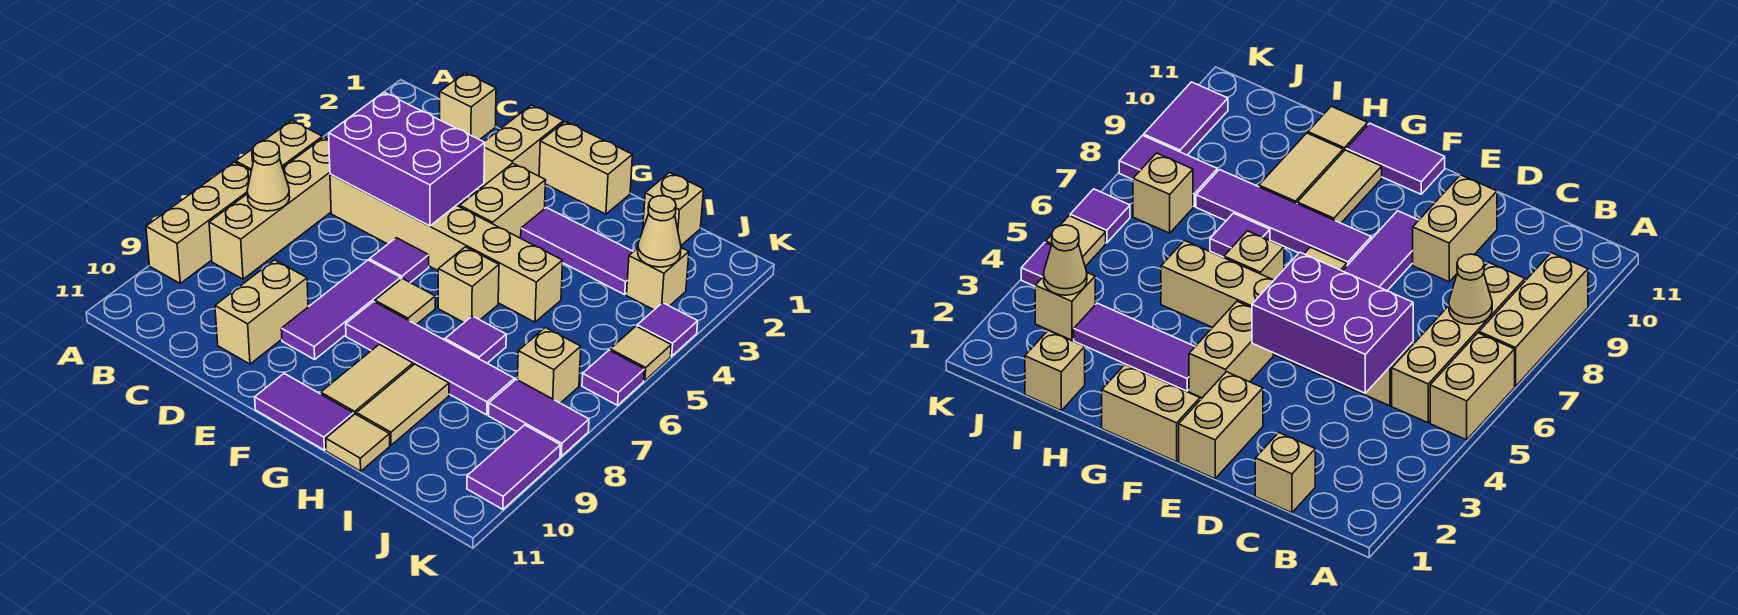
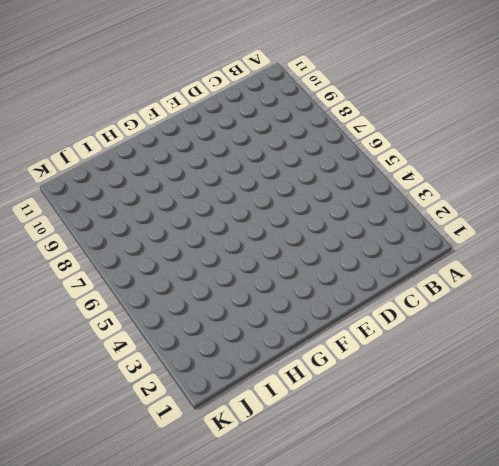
none -> tan brick A5:A6 level 1
none -> tan brick A7:A9 level 1
none -> tan brick B5:B8 level 1
none -> tan brick C1 level 1

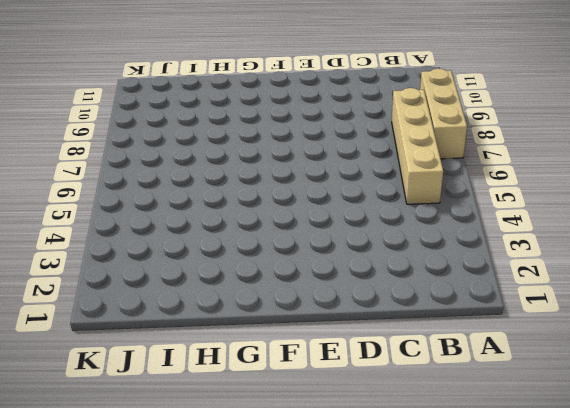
none -> tan brick A5:A6 level 1
none -> tan brick C1 level 1
none -> tan brick C5:H5 level 1
none -> tan brick D9:D10 level 1

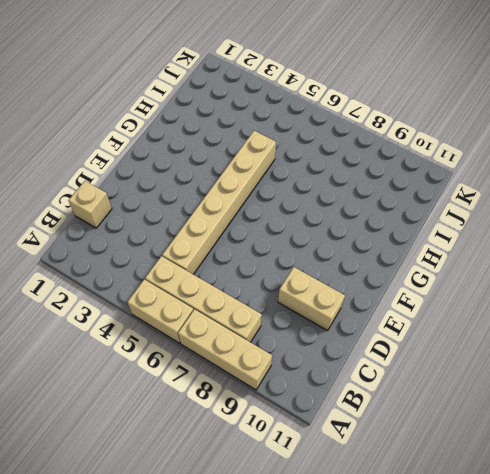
none -> tan brick E1:E2 level 1
none -> purple tile E6 level 1
none -> purple tile E7:E9 level 1
none -> tan brick F1:G1 level 1

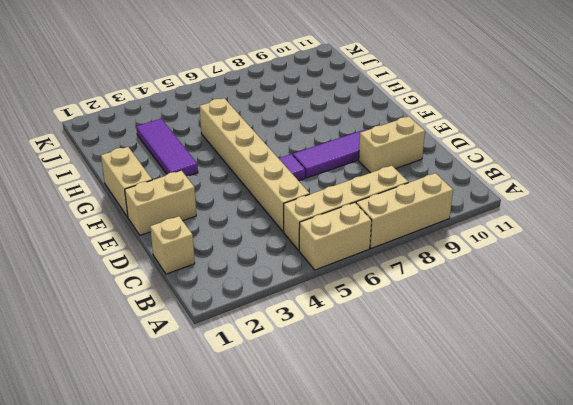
none -> tan brick F3:F4 level 1
none -> tan tile F7 level 1
none -> purple tile F8:I8 level 1
none -> purple tile F11:G11 level 1

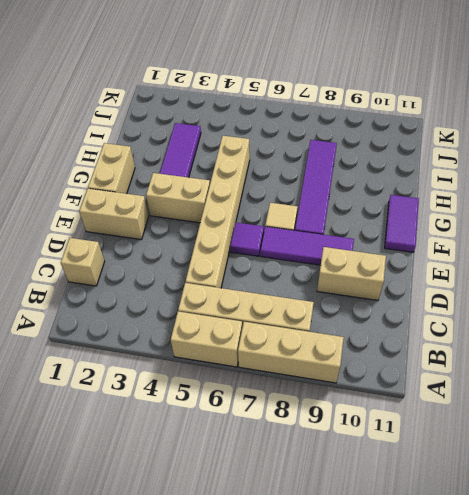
none -> tan brick G6 level 1
none -> tan tile G9:G10 level 1
none -> purple tile H7 level 1
none -> tan tile H9:H10 level 1

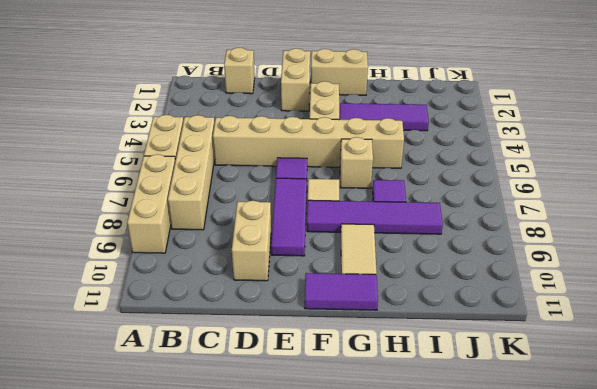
none -> tan tile H9:H10 level 1
none -> tan tile H11 level 1
none -> tan brick I1 level 1
none -> tan brick J3 level 1

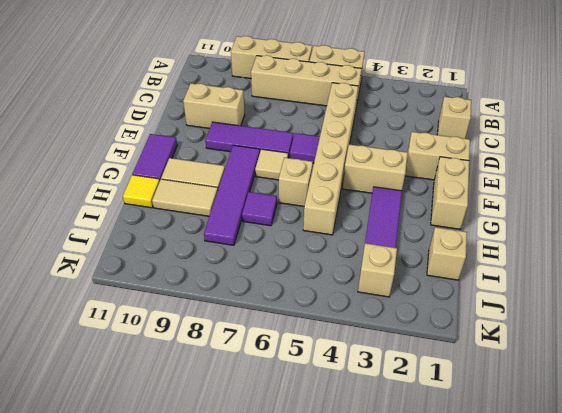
yellow tile H11 level 1 -> tan tile H11 level 1
none -> tan brick J7 level 1
none -> purple tile J8:K8 level 1
none -> purple tile K4 level 1
none -> tan tile K5 level 1

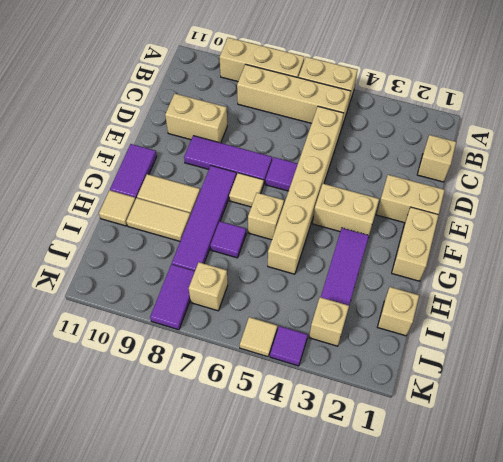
none -> purple tile K6 level 1
none -> purple tile K9:K10 level 1
none -> tan cone B7 level 2
none -> purple brick C4:E5 level 2

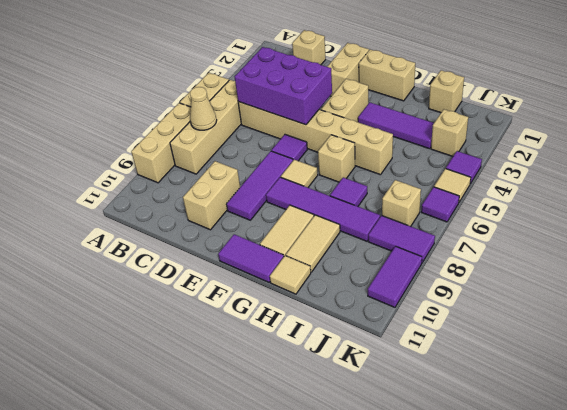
none -> tan cone J3 level 2

